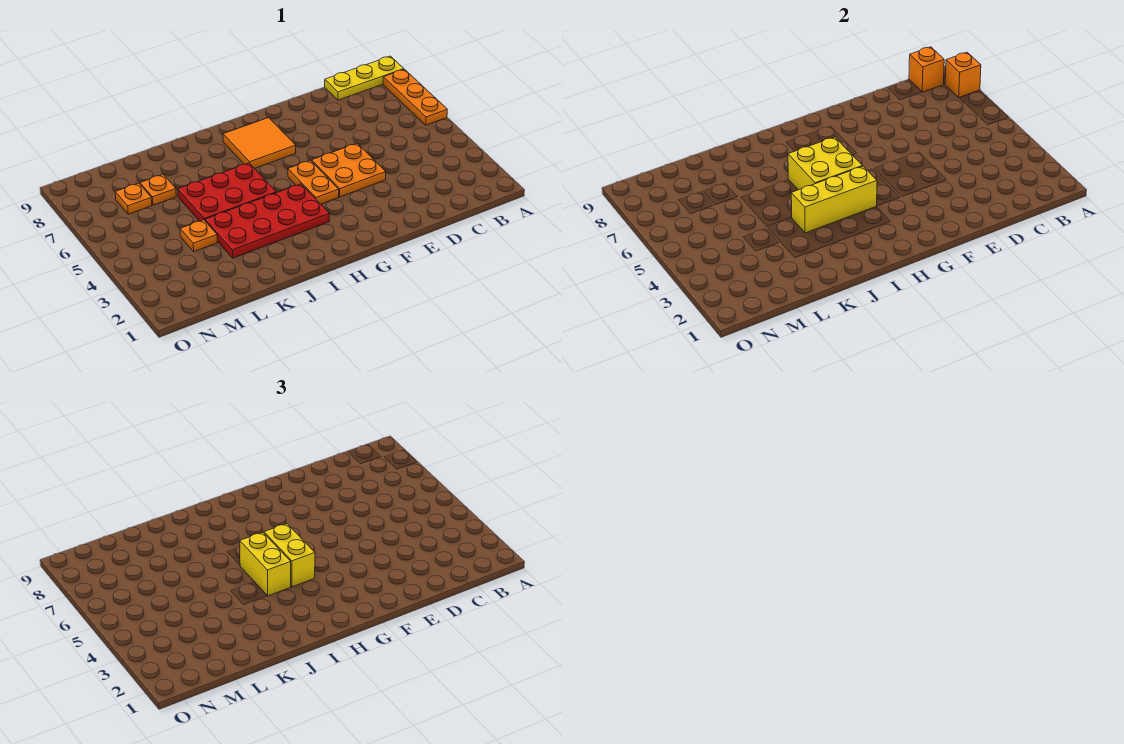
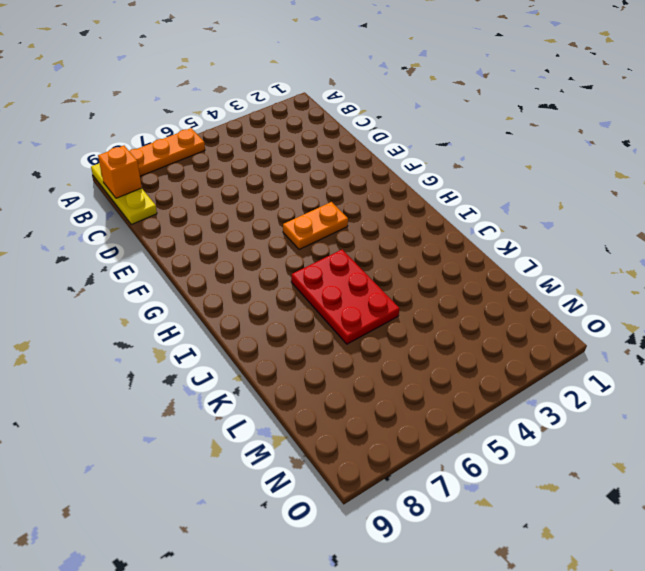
none -> orange plate E4:F5 level 1
none -> orange tile G7:H8 level 1
none -> red plate H3:K4 level 1

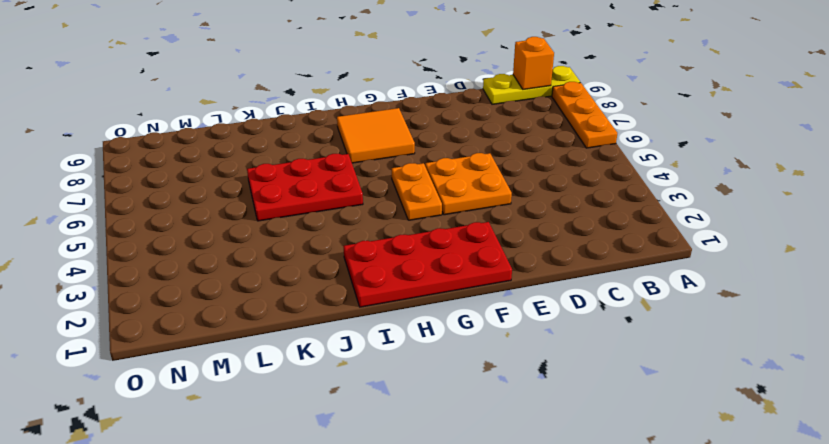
red plate F1:I2 level 1 -> red plate H3:K4 level 1
none -> orange plate L4 level 1
none -> orange plate L7 level 1
none -> orange plate M7 level 1

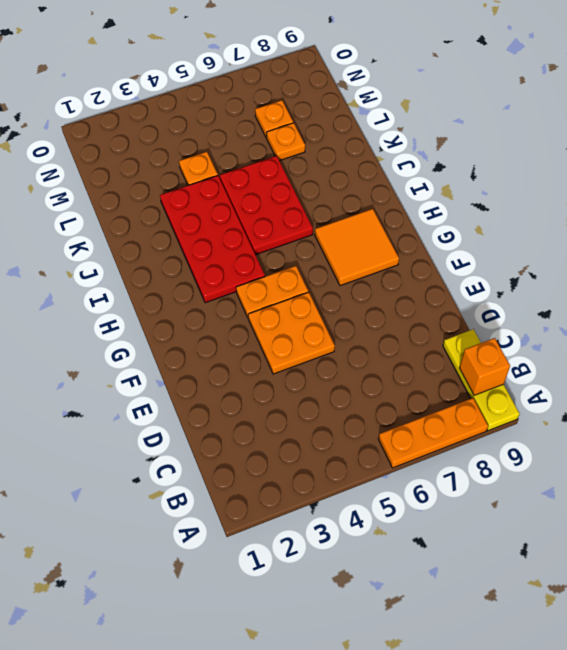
none -> orange brick A8 level 2
none -> yellow brick H4:J4 level 2
none -> yellow brick H5:I6 level 2

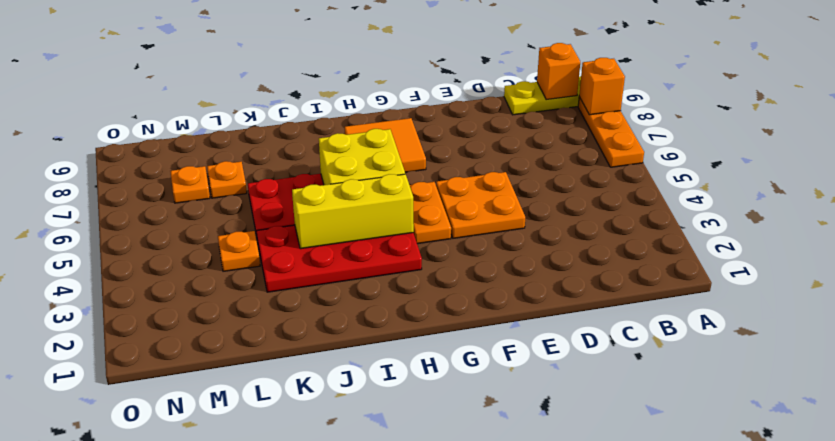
none -> yellow brick H4:H5 level 3
none -> yellow brick I4:I5 level 3

